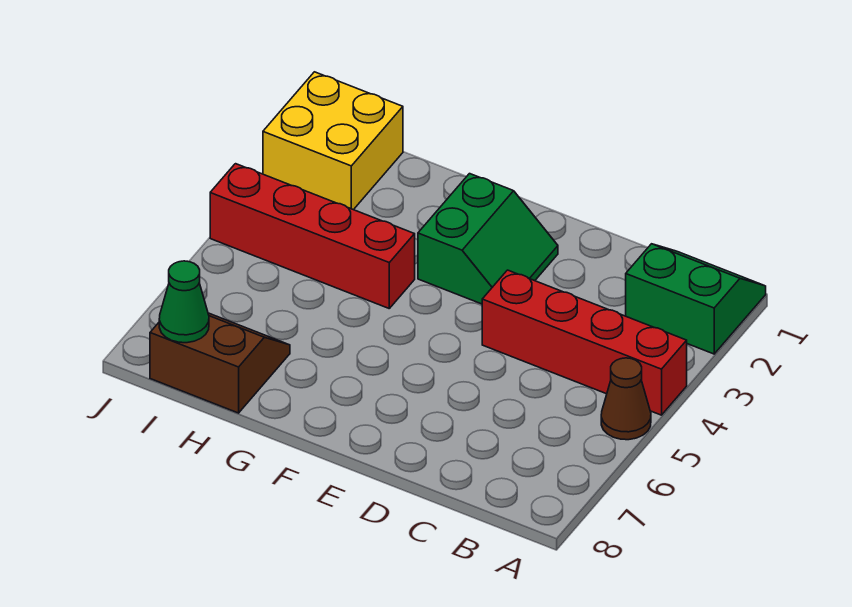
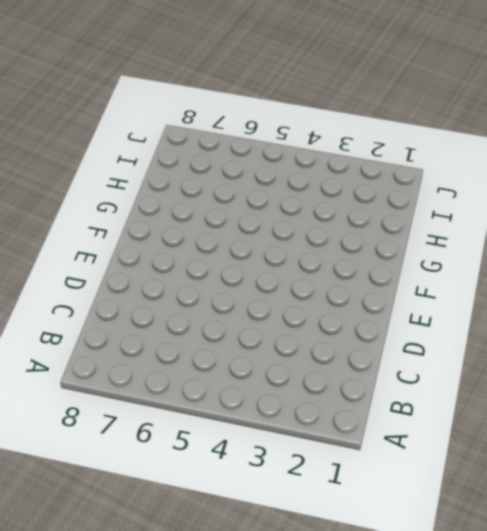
none -> green slope A1:B2 level 1 top 2
none -> red brick A4:D4 level 1

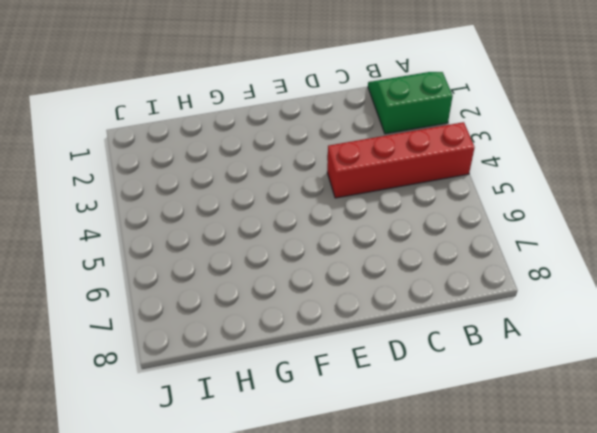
none -> brown cone A5 level 1
none -> green slope E2:F3 level 1 top F

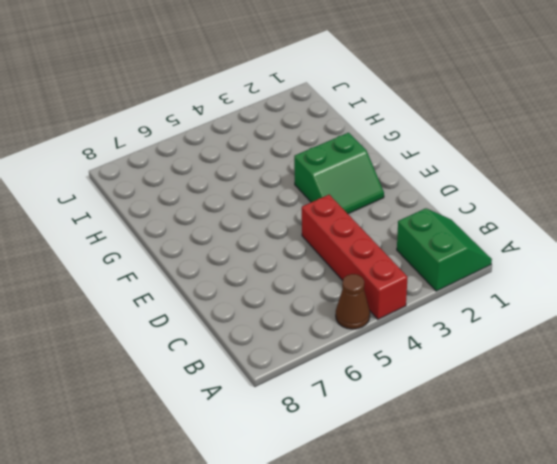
none -> red brick G4:J4 level 1
none -> brown slope H7:I8 level 1 top 8

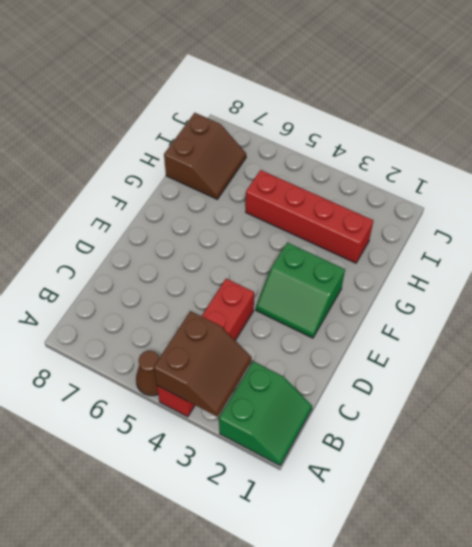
brown slope A3:B4 level 2 top 4 -> none
red brick H2:H5 level 1 -> red brick G4:J4 level 1
none -> yellow brick I1:J2 level 1
none -> green cone I8 level 2

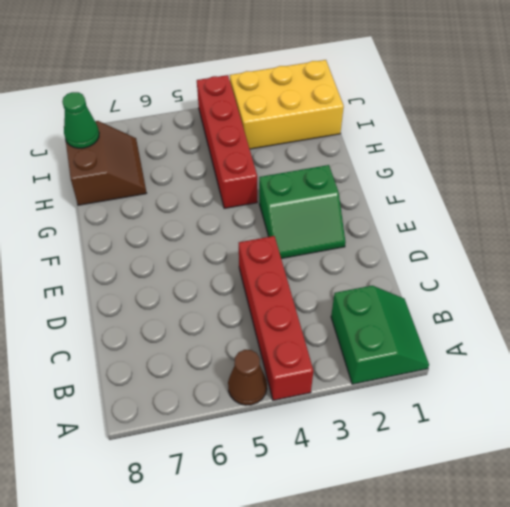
yellow brick I1:J3 level 1 -> yellow brick I1:J2 level 1

